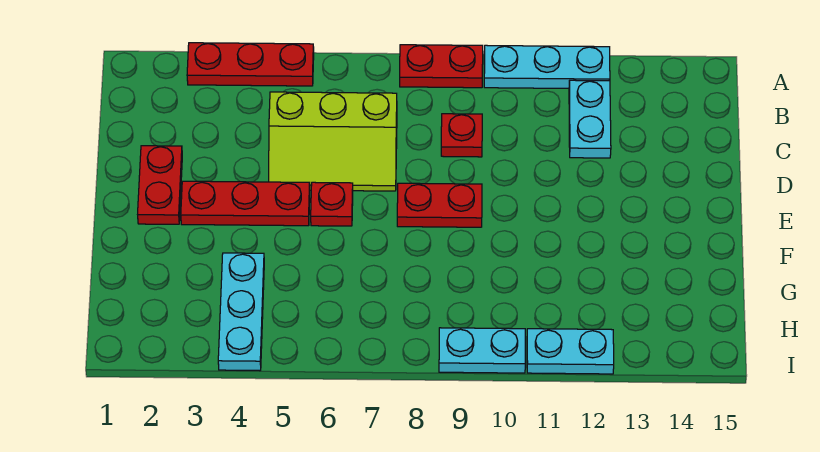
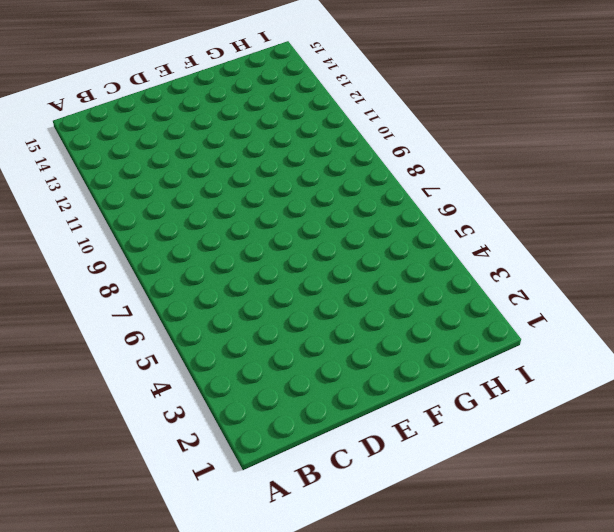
none -> red plate A3:A5 level 1
none -> red plate A8:A9 level 1
none -> cyan plate A10:A12 level 1

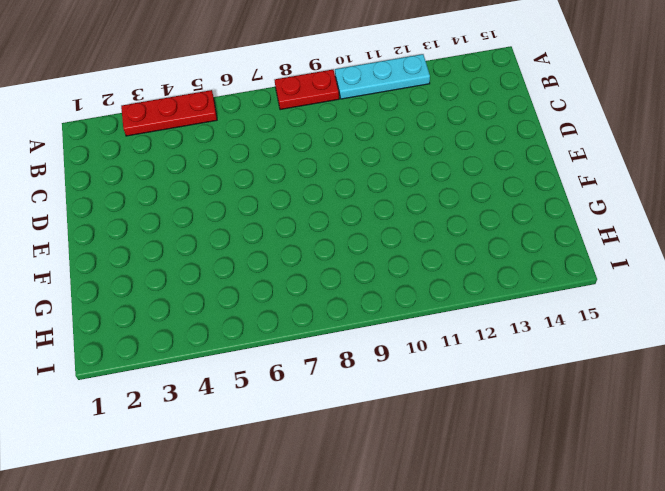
none -> cyan plate B12:C12 level 1
none -> lime slope C5:D7 level 1 top C
none -> red plate C9 level 1

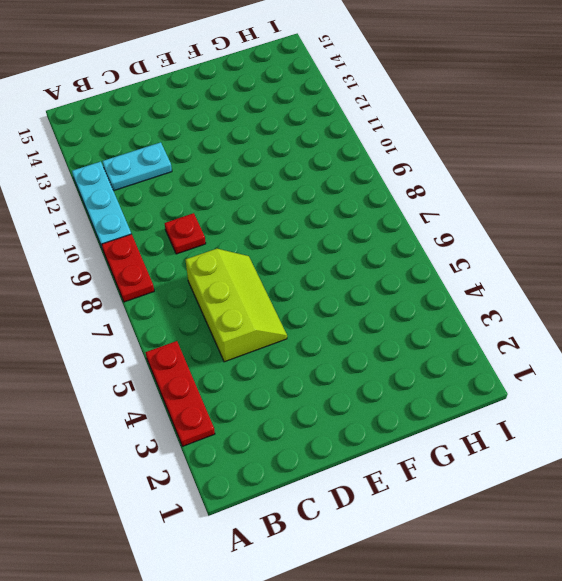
none -> red plate D2:E2 level 1
none -> red plate E3:E5 level 1
none -> red plate E6 level 1

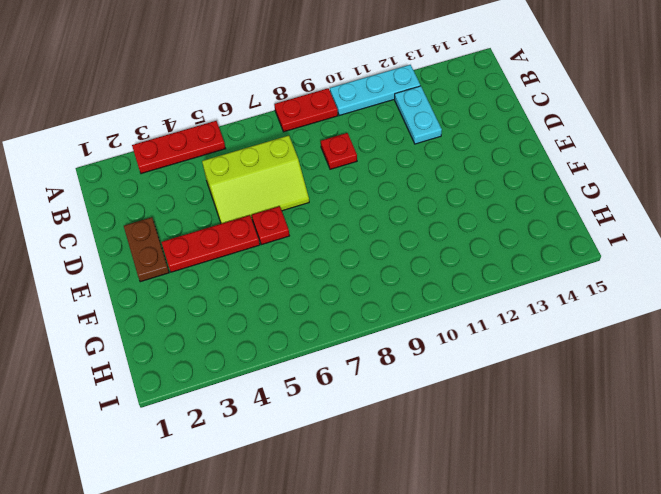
brown plate D2:E2 level 1 -> red plate D2:E2 level 1
none -> red plate E8:E9 level 1
none -> cyan plate G4:I4 level 1
none -> cyan plate I9:I10 level 1

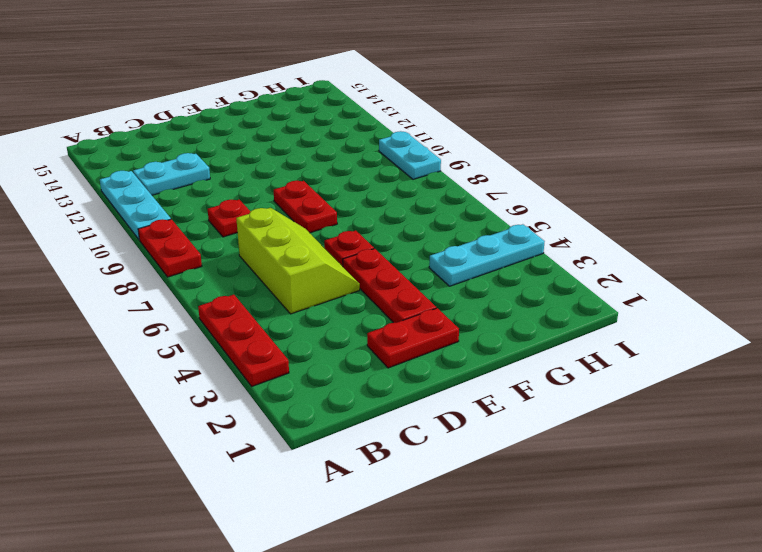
none -> cyan plate I11:I12 level 1

